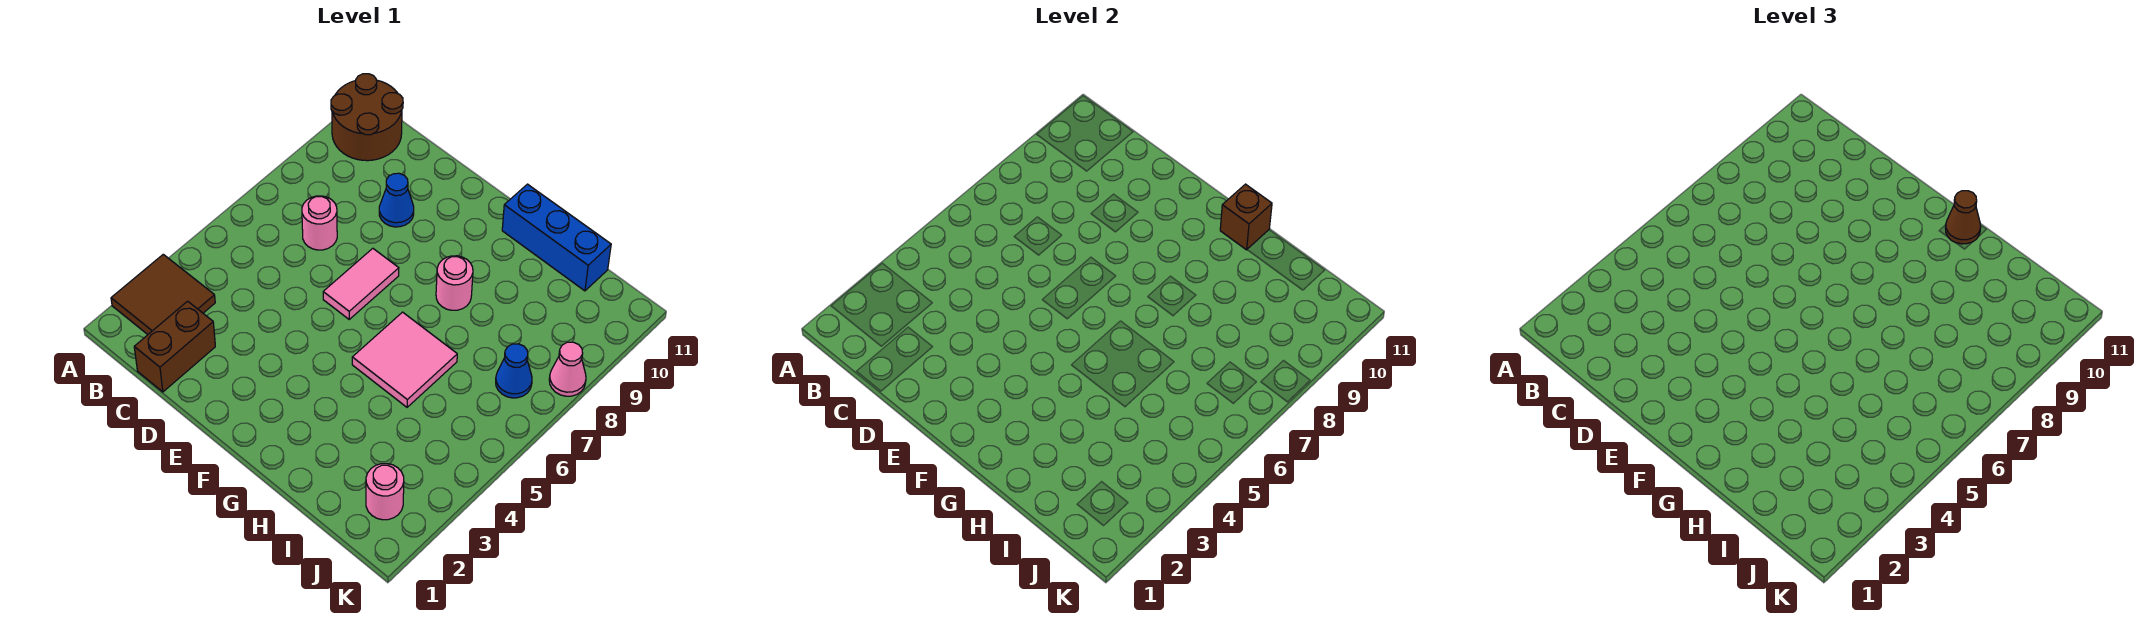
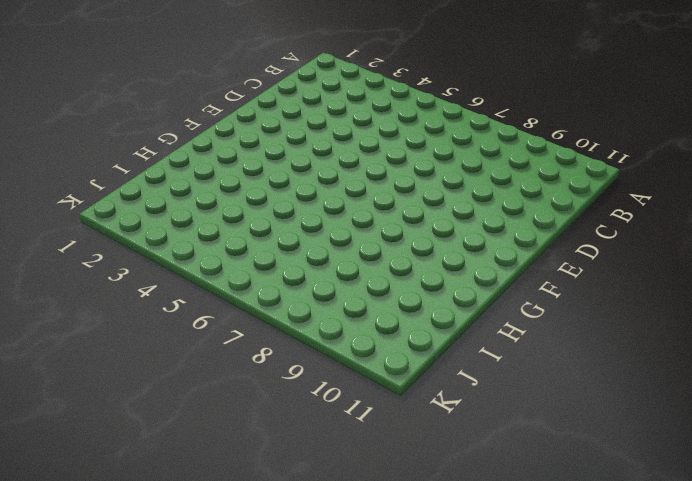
none -> brown tile A2:B3 level 1
none -> brown round brick A10:B11 level 1
none -> brown brick C1:C2 level 1

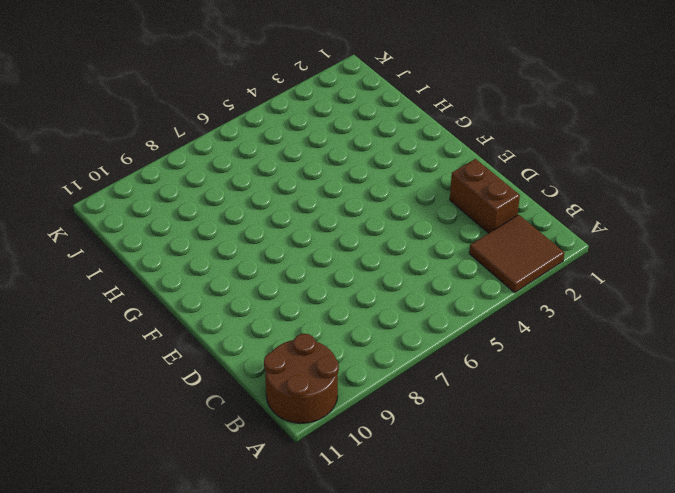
brown brick C2:D2 level 1 -> brown brick C1:C2 level 1
none -> pink round brick C7 level 1
none -> blue cone D9 level 1
none -> pink tile E6:E7 level 1

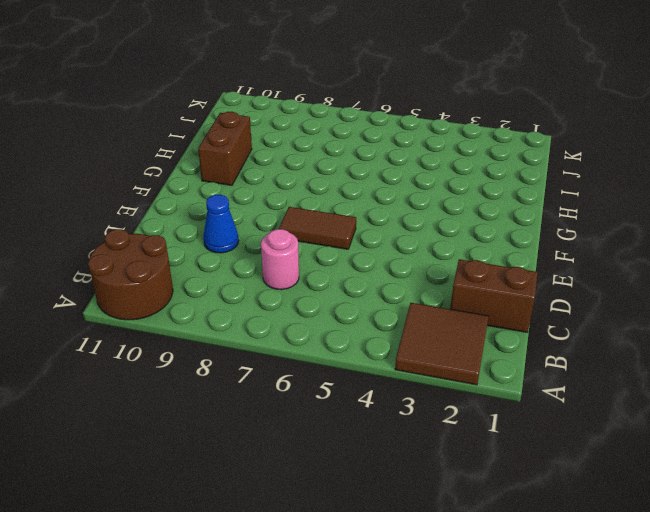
brown tile E6:E7 level 1 -> pink tile E6:E7 level 1
brown brick G10:H10 level 1 -> none
none -> pink tile G5:H6 level 1
none -> pink round brick G8 level 1
none -> blue brick G11:I11 level 1

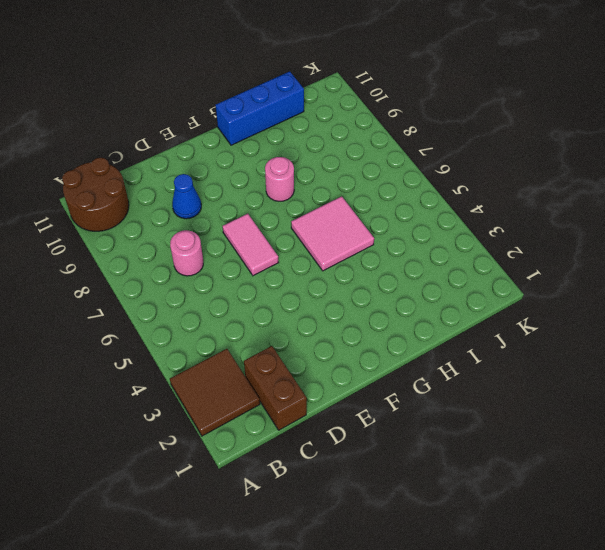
none -> pink round brick J2 level 1
none -> blue cone J7 level 1
none -> pink cone K8 level 1

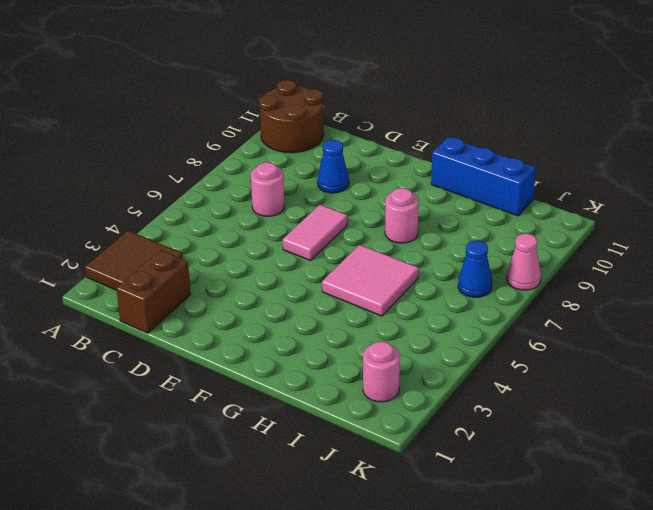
none -> brown brick G11 level 2
none -> brown cone G11 level 3

